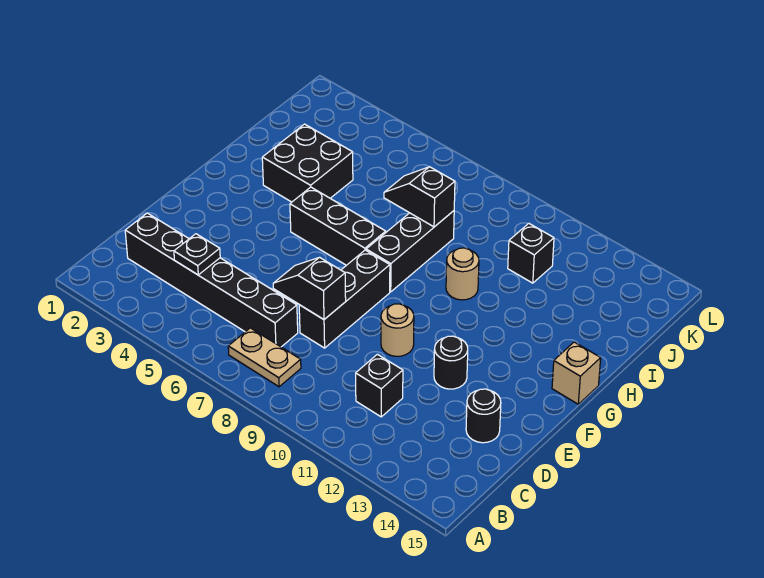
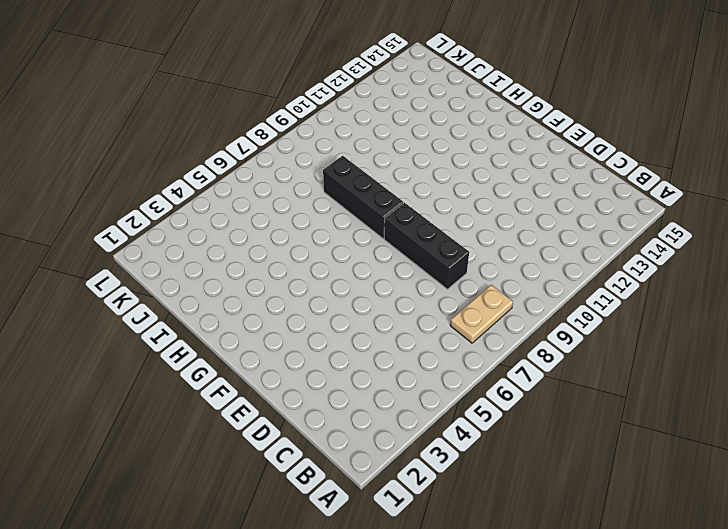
none -> black brick C2:C7 level 1
none -> black brick C11 level 1
none -> black round brick D14 level 1

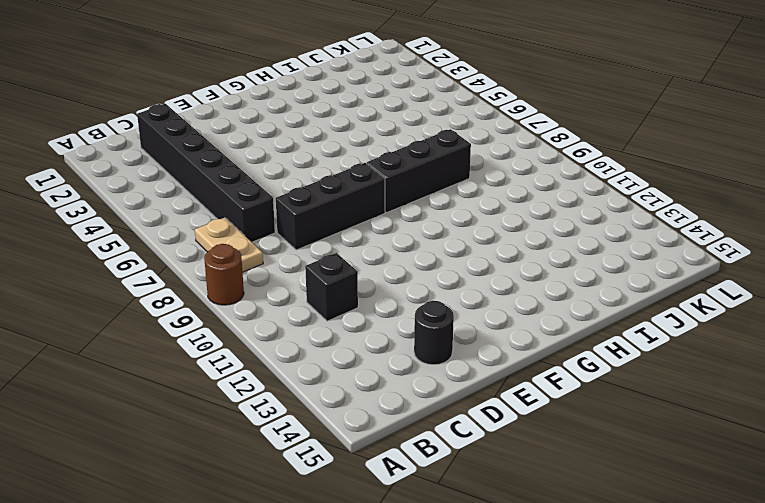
brown round brick A9 level 1 -> none
none -> tan round brick E10 level 1
none -> black round brick E12 level 1
none -> black brick G5:G7 level 1

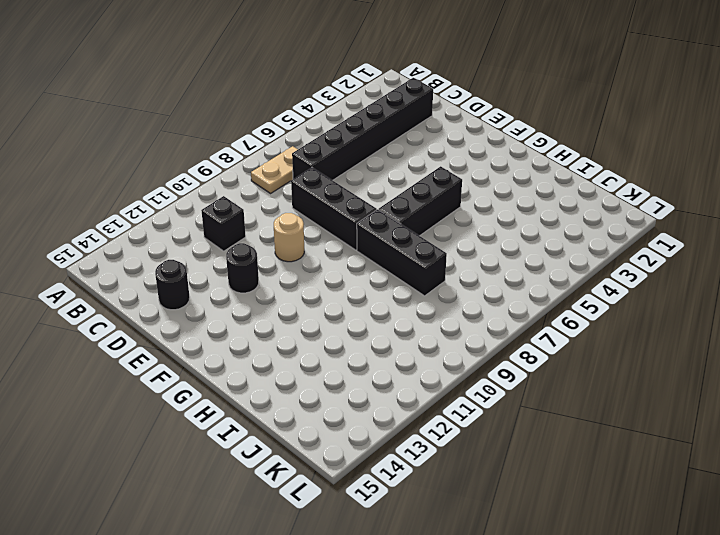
none -> tan brick G15 level 1
none -> black brick H3:I4 level 1
none -> tan round brick H10 level 1

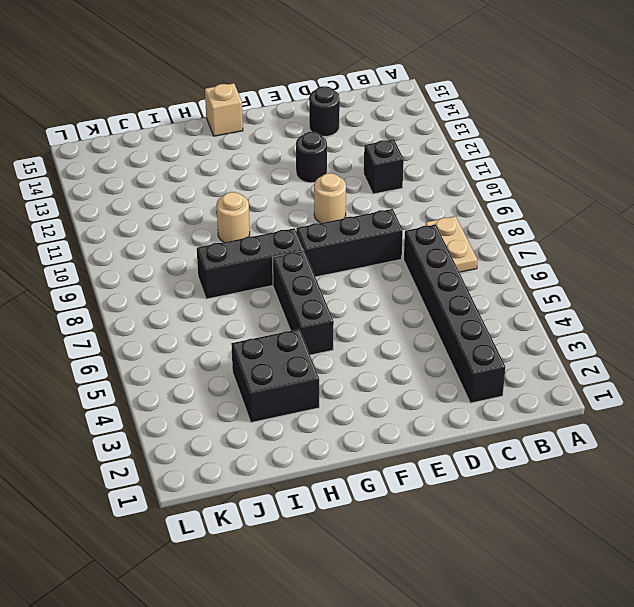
none -> black brick J11 level 1
none -> black plate C4 level 2
none -> black slope D7:D8 level 2 top 8

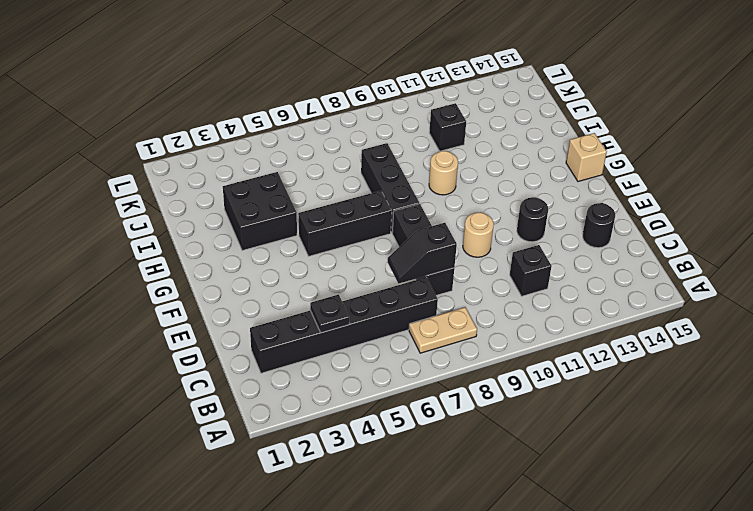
none -> black slope I7:I8 level 2 top 8

